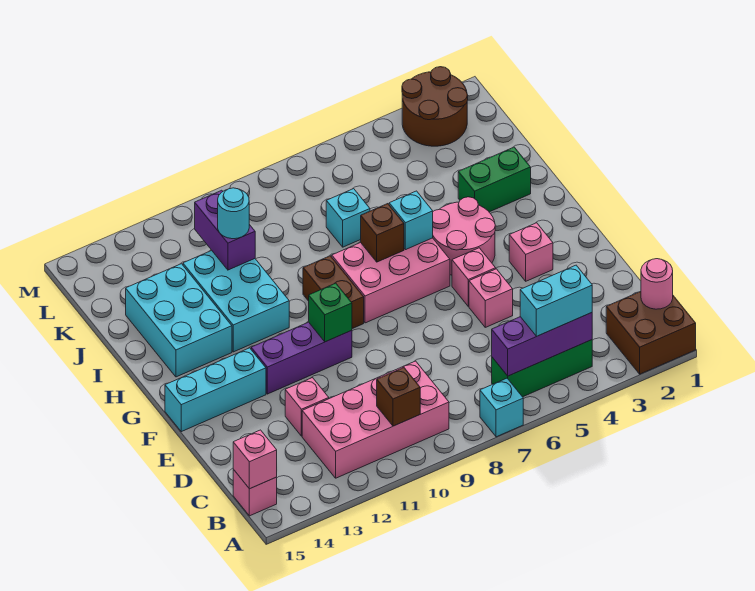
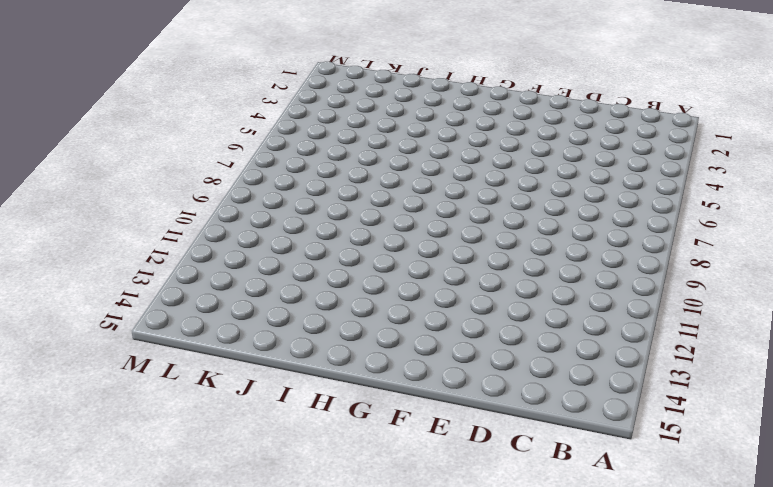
none -> brown brick A1:B2 level 1
none -> cyan brick A7 level 1
none -> green brick B4:B6 level 1

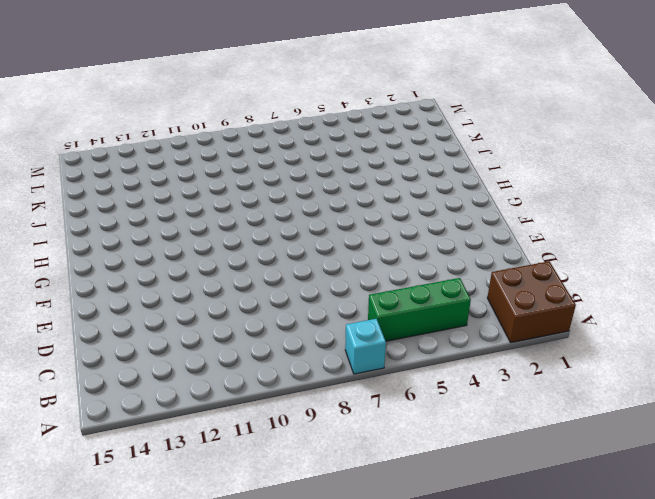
none -> pink brick B9:C12 level 1
none -> pink brick B15 level 1
none -> pink brick D12 level 1

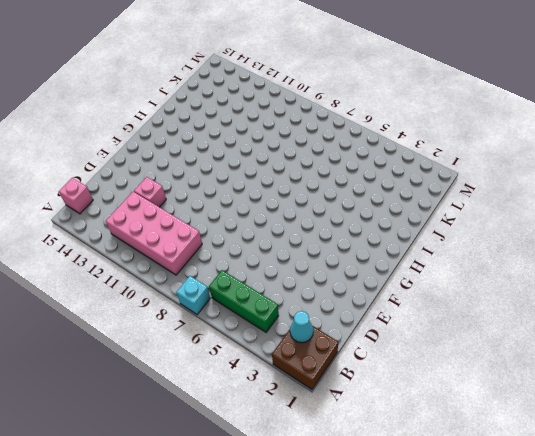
cyan cone B2 level 2 -> none
none -> pink brick E5 level 1
none -> pink brick F3 level 1
none -> pink brick F5 level 1

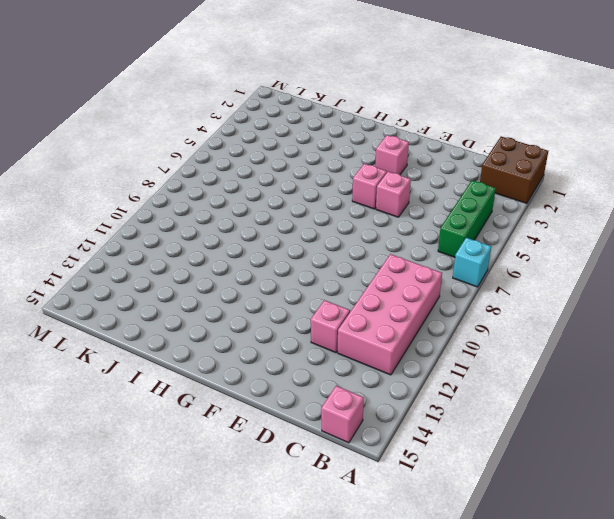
none -> purple brick F10:F12 level 1
none -> cyan brick F13:F15 level 1
none -> pink round brick G4:H5 level 1

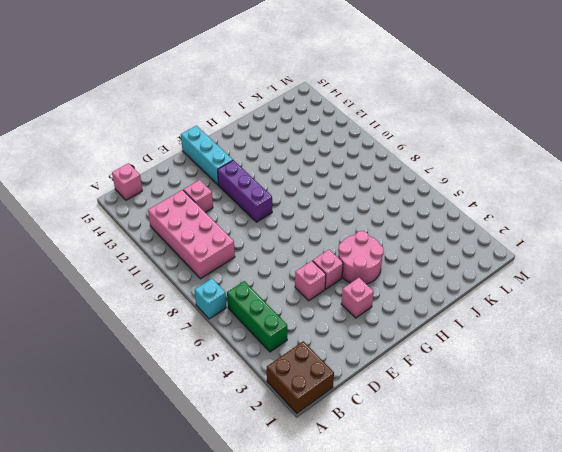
none -> pink brick G6:H8 level 1
none -> brown brick G9:H9 level 1
none -> cyan brick H11:J12 level 1

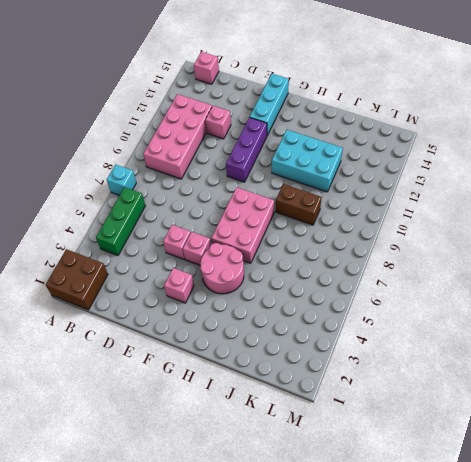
brown brick I9:J9 level 1 -> brown brick G9:H9 level 1
none -> cyan brick H13:J14 level 1
none -> green brick I2:I3 level 1
none -> cyan brick J7 level 1

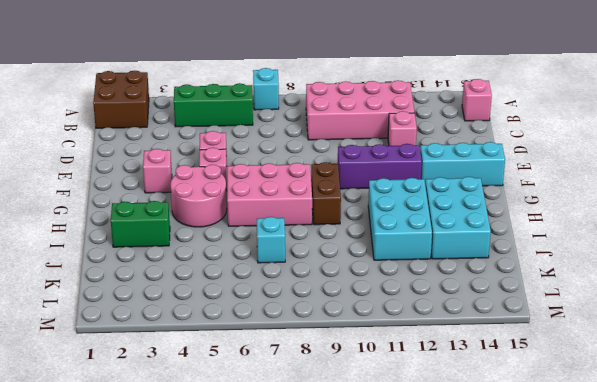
none -> brown round brick L2:M3 level 1
none -> pink round brick B1 level 2
none -> purple brick B4:B6 level 2

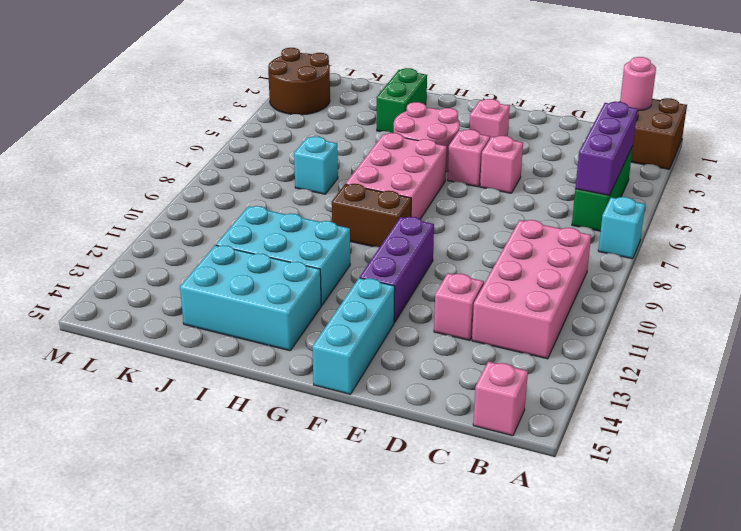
none -> brown brick B10 level 2
none -> pink brick B15 level 2
none -> green brick F10 level 2

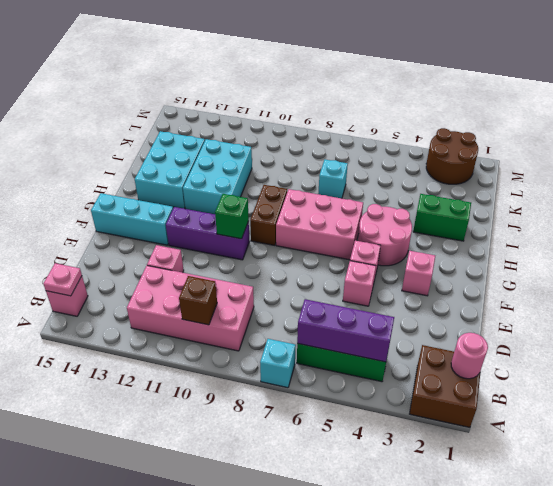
pink plate B15 level 2 -> pink brick B15 level 2
none -> cyan brick H6 level 2
none -> brown brick H7 level 2
none -> purple brick J11:K11 level 2

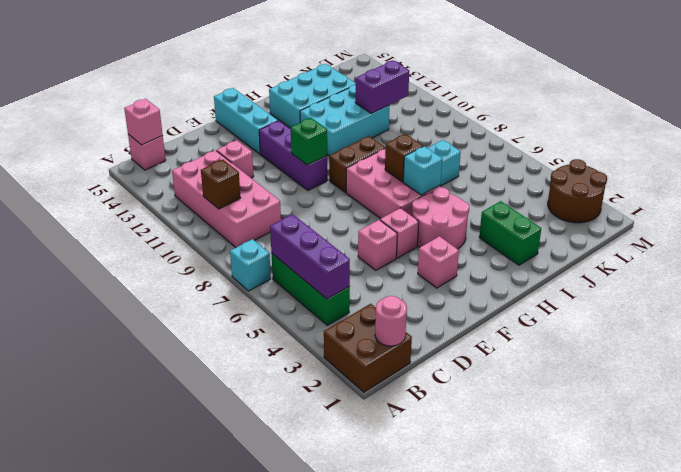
none -> cyan brick B4:B5 level 3
none -> cyan round brick J11 level 3

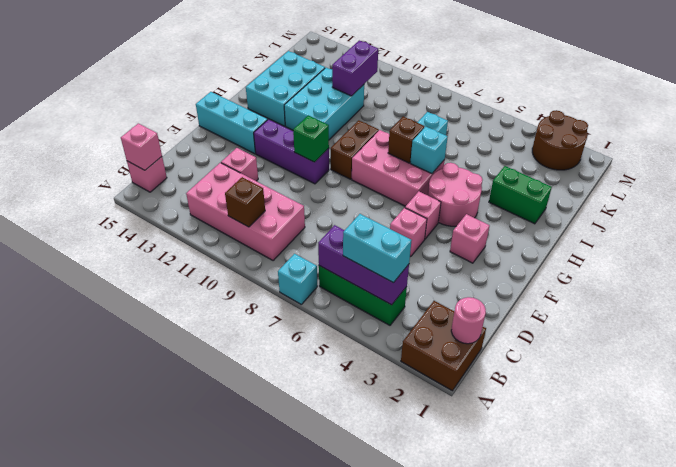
none -> cyan round brick J11 level 3

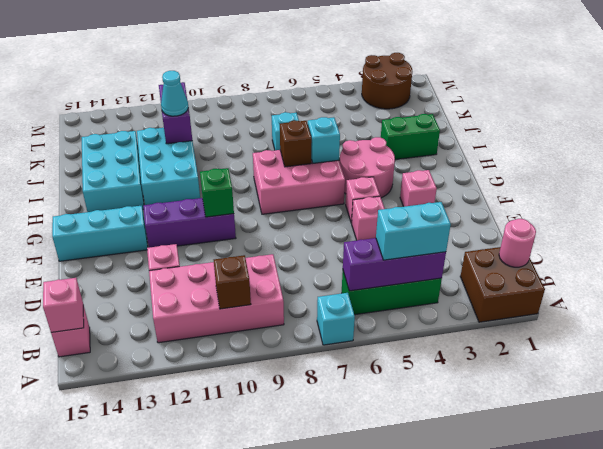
cyan cone J11 level 3 -> cyan round brick J11 level 3
none -> brown brick G9:H9 level 1

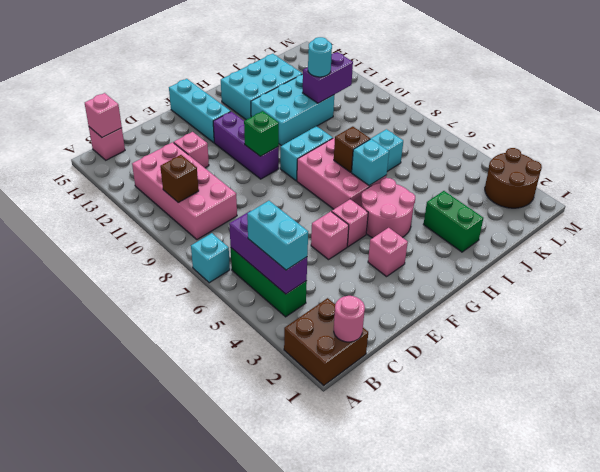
cyan brick G9:H9 level 1 -> brown brick G9:H9 level 1

